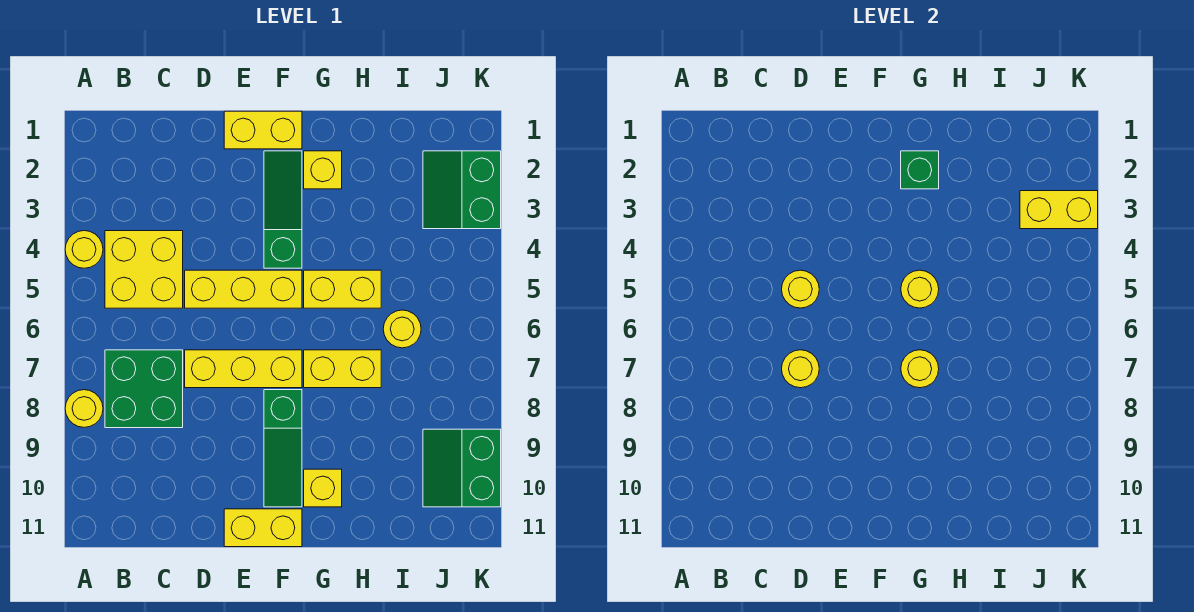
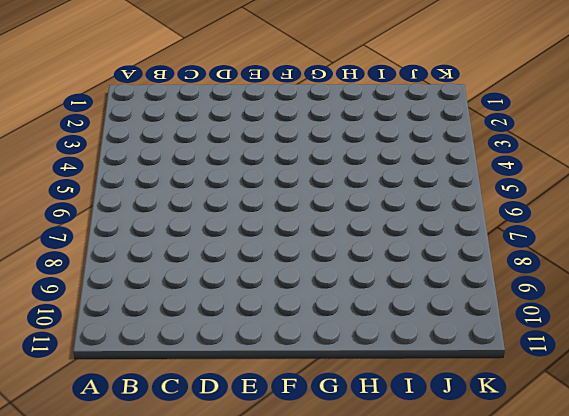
none -> yellow round brick A4 level 1
none -> yellow round brick A8 level 1
none -> yellow brick B4:C5 level 1

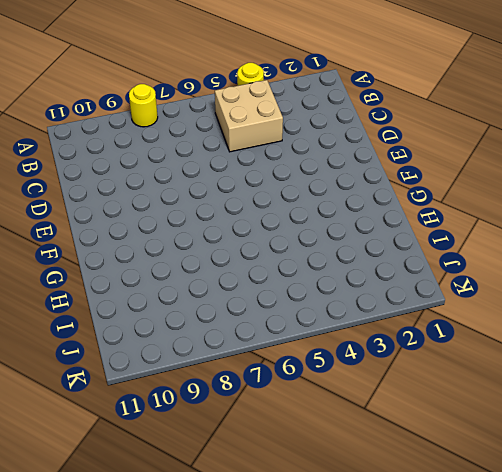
tan brick B4:C5 level 1 -> yellow brick B4:C5 level 1
none -> green brick B7:C8 level 1
none -> yellow brick D5:F5 level 1
none -> yellow brick D7:F7 level 1

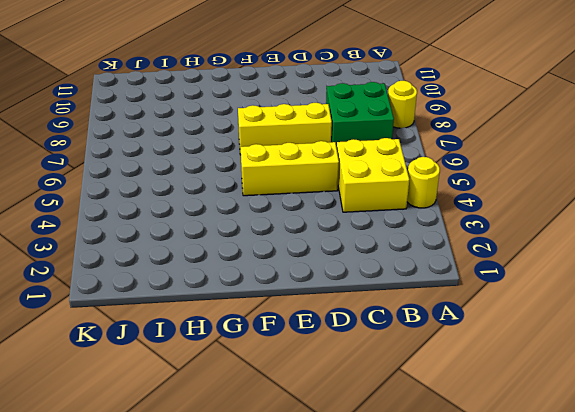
none -> yellow brick E1:F1 level 1
none -> yellow brick E11:F11 level 1
none -> green slope F2:F4 level 1 top 4

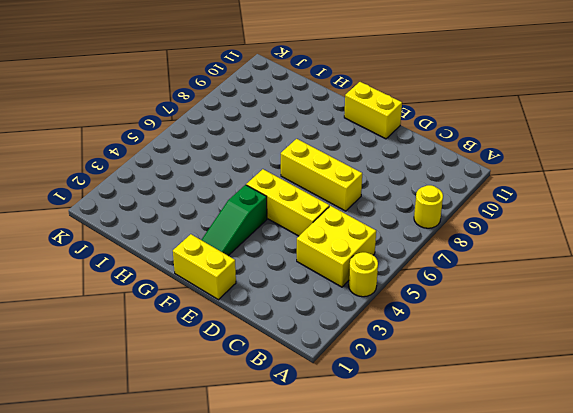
none -> green brick B7:C8 level 1
none -> green slope F8:F10 level 1 top 8
none -> yellow brick G2 level 1

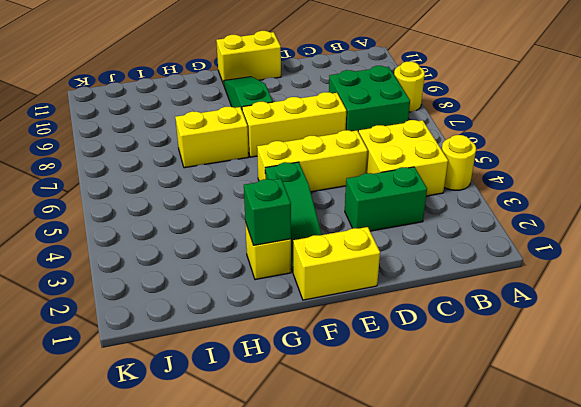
green brick C3:D3 level 1 -> none
none -> yellow brick G5:H5 level 1
none -> yellow brick G10 level 1
none -> yellow round brick I6 level 1

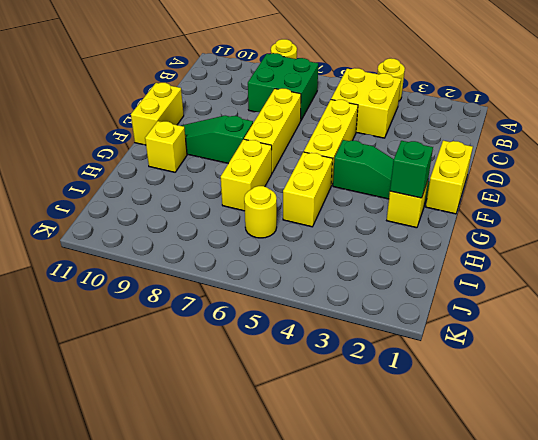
none -> green slope J2:K3 level 1 top K
none -> green slope J9:K10 level 1 top K
none -> yellow round brick D5 level 2

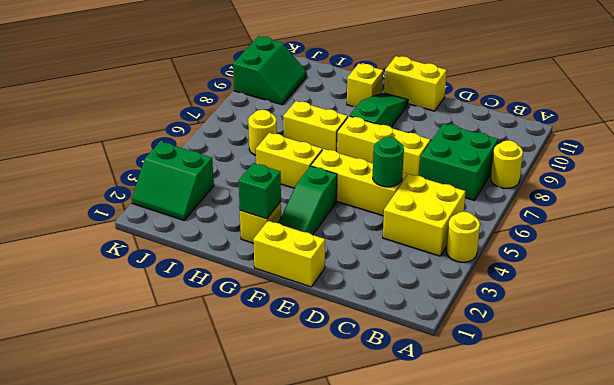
green round brick D5 level 2 -> yellow round brick D5 level 2
green slope J2:K3 level 1 top 3 -> green slope J2:K3 level 1 top K
none -> yellow round brick D7 level 2
none -> yellow round brick G5 level 2
none -> yellow round brick G7 level 2

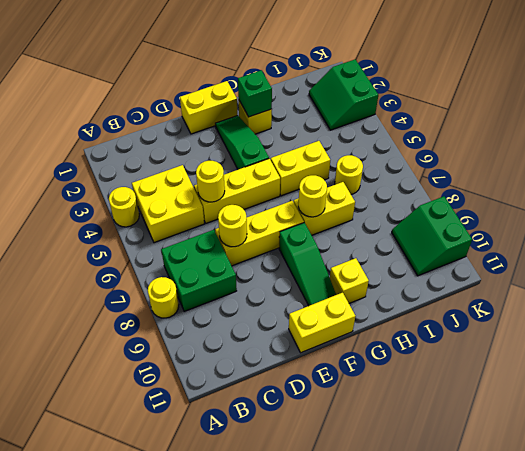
none -> yellow round brick G5 level 2
none -> yellow brick J3:K3 level 2

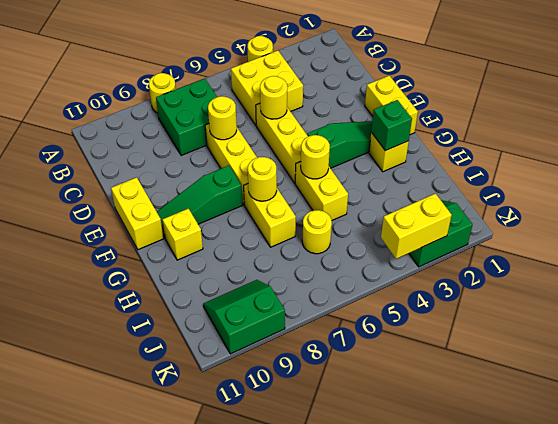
yellow brick K3:K4 level 2 -> yellow brick J3:K3 level 2

